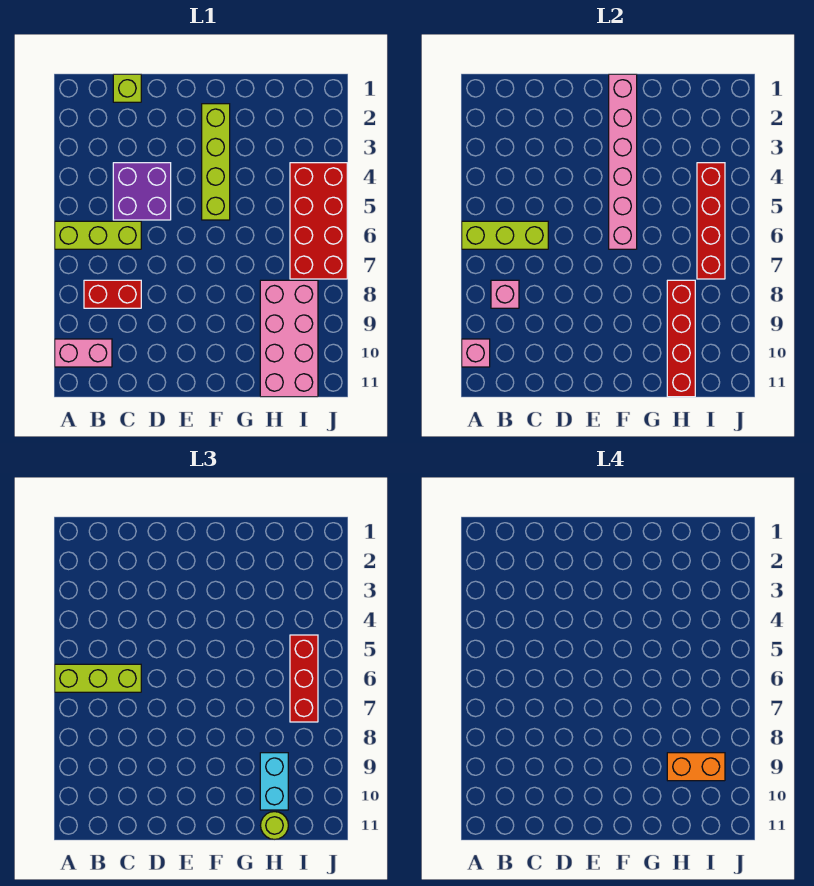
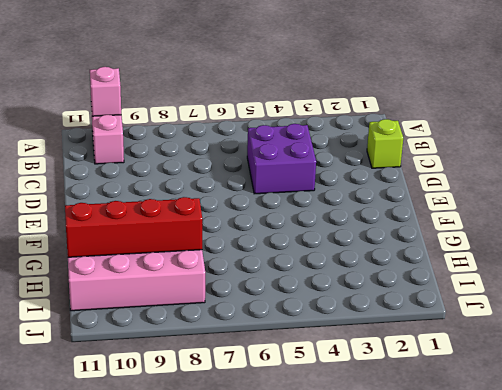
none -> lime brick A6:C6 level 1
none -> red brick B8:C8 level 1
none -> lime brick F2:F5 level 1

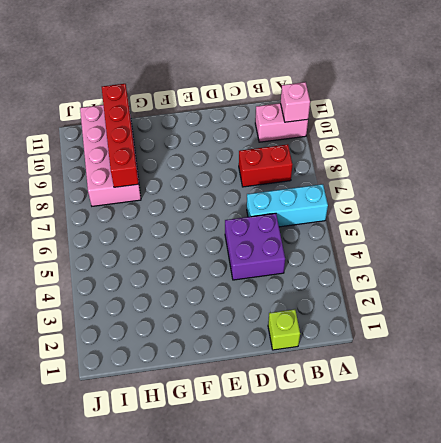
cyan brick A6:C6 level 1 -> lime brick A6:C6 level 1
none -> lime brick F2:F5 level 1
none -> red brick I4:J7 level 1
none -> lime brick A6:C6 level 2

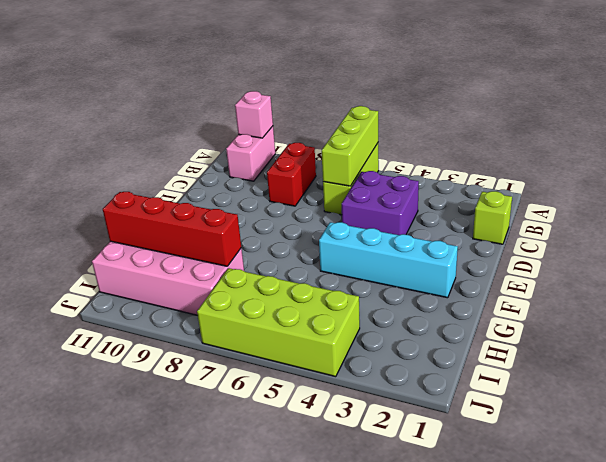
cyan brick F2:F5 level 1 -> lime brick F2:F5 level 1
lime brick I4:J7 level 1 -> red brick I4:J7 level 1
none -> pink brick B8 level 2
none -> pink brick F1:F6 level 2
none -> red brick I4:I7 level 2

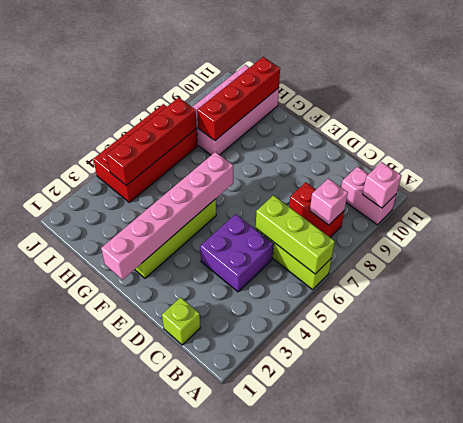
none -> lime brick A6:C6 level 3
none -> cyan brick H9:H10 level 3
none -> lime round brick H11 level 3

